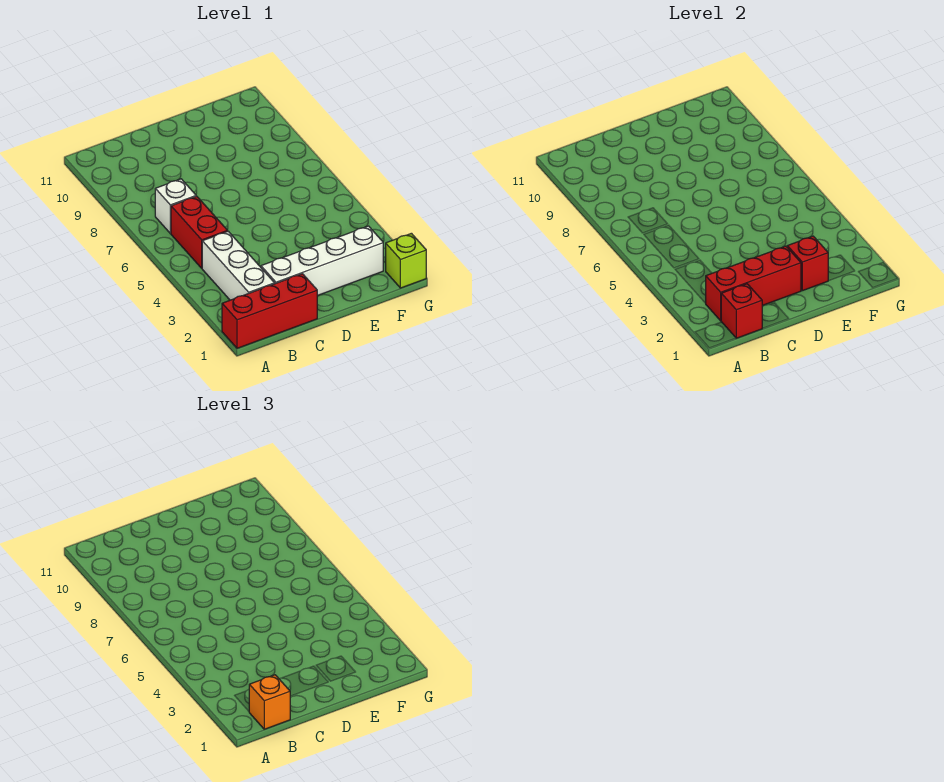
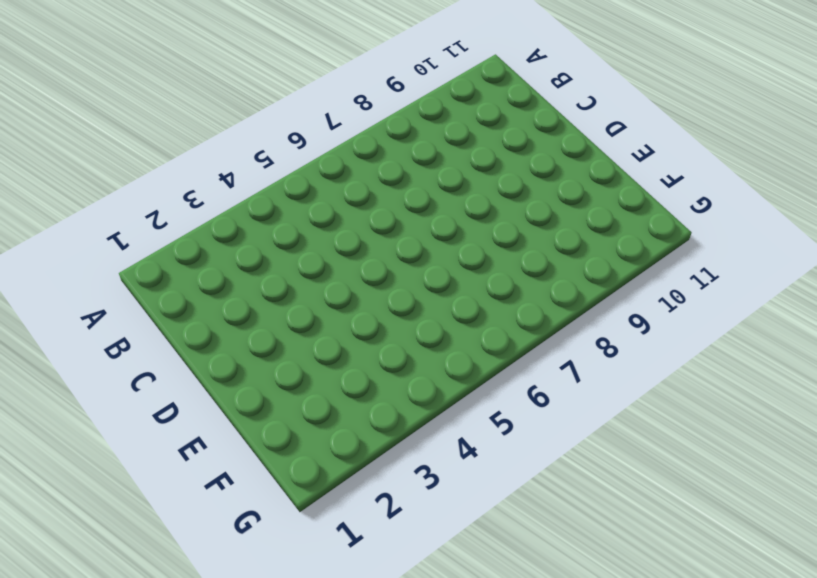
none -> red brick A1:C1 level 1
none -> white brick B2:B4 level 1

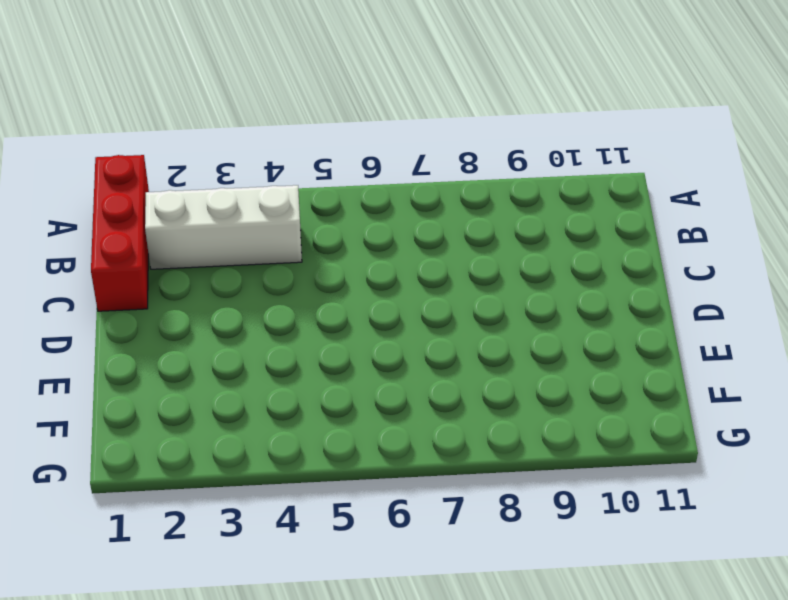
none -> red brick B5:B6 level 1
none -> white brick B7 level 1

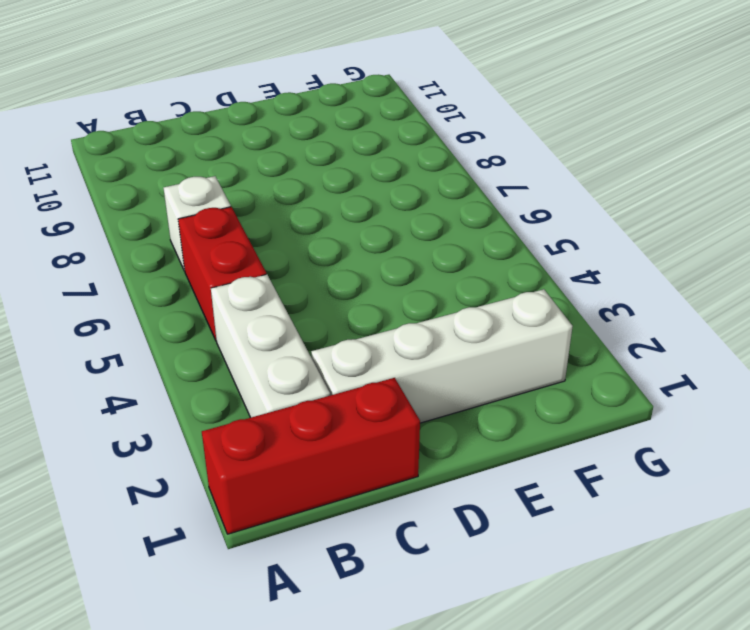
none -> lime brick G1 level 1
none -> red brick B1 level 2

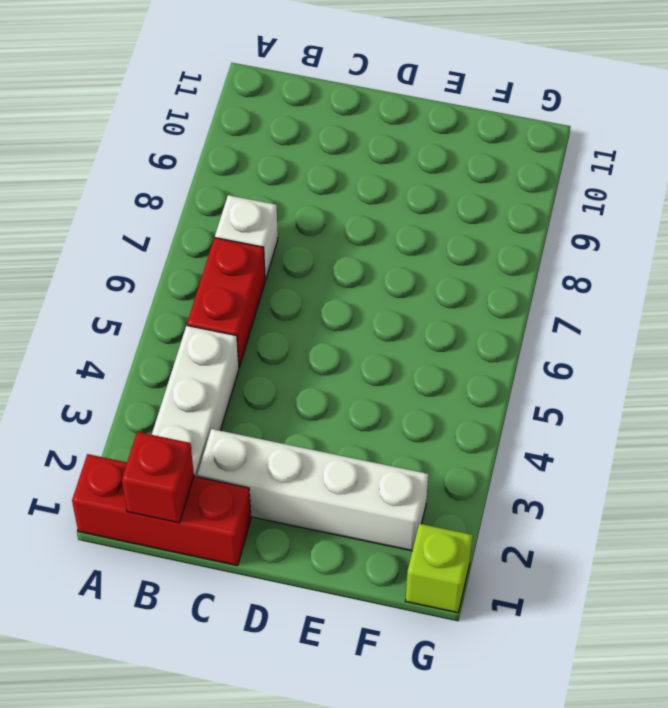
none -> red brick B2:D2 level 2
none -> red brick E2 level 2

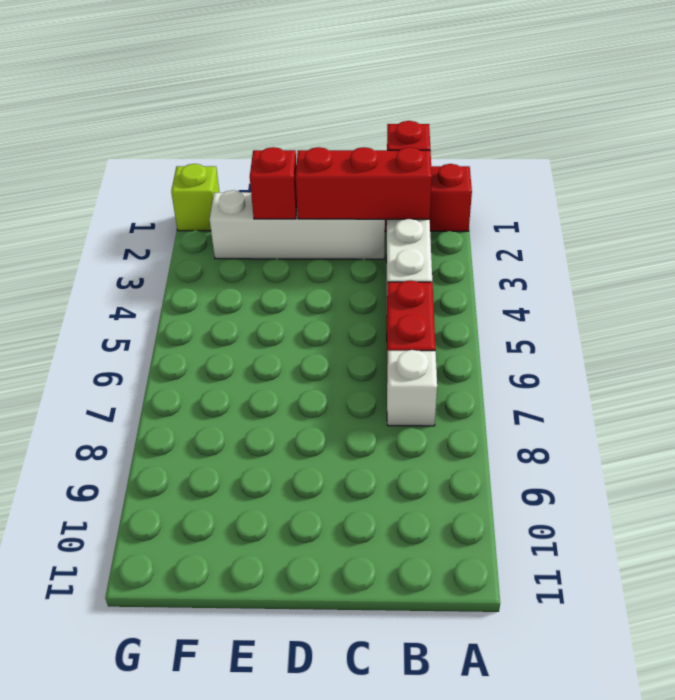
none -> orange brick B1 level 3

